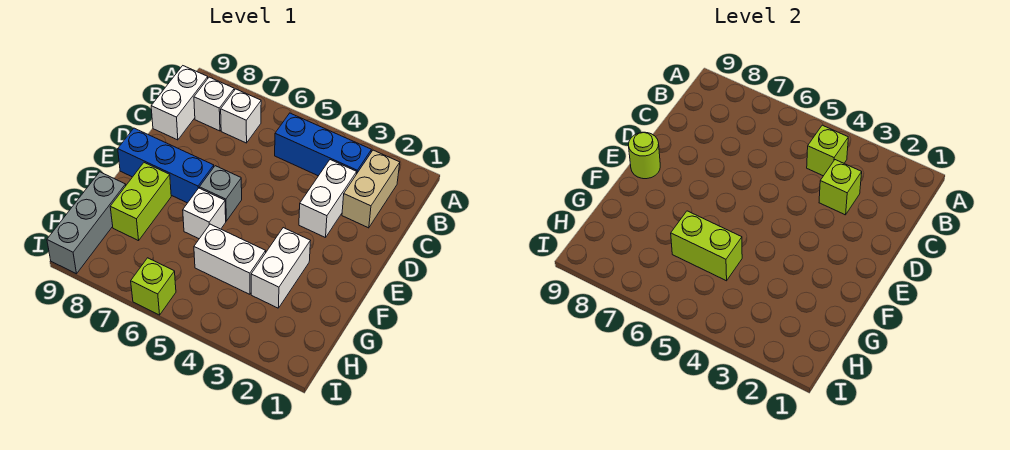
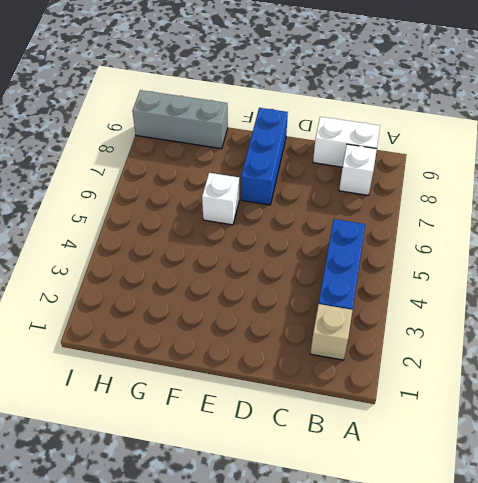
tan brick B2 level 1 -> tan brick B2:C2 level 1
none -> white brick B7 level 1
none -> white brick C3:D3 level 1
none -> grey brick E6 level 1

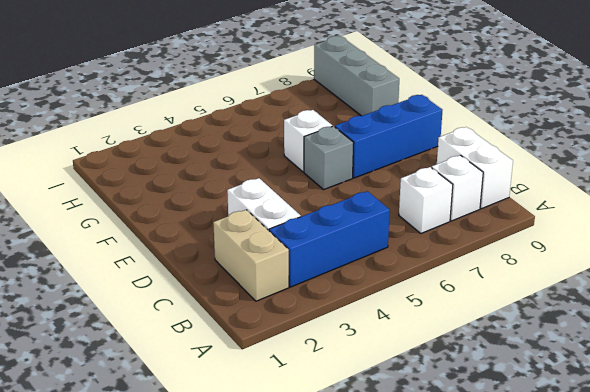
none -> white brick F3:G3 level 1
none -> lime brick F8:G8 level 1
none -> white brick G4:G5 level 1

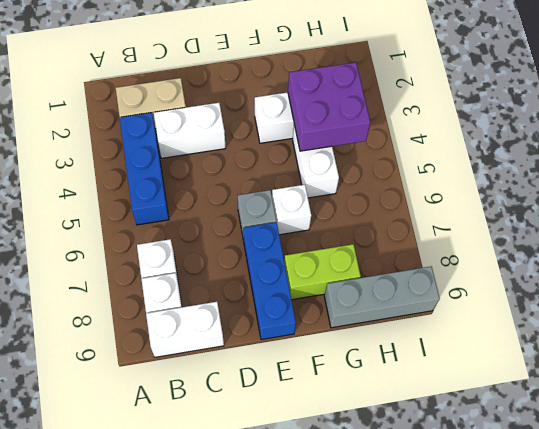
purple brick G3:H4 level 2 -> none
none -> lime brick I6 level 1
none -> lime brick B4 level 2
none -> lime brick C3 level 2

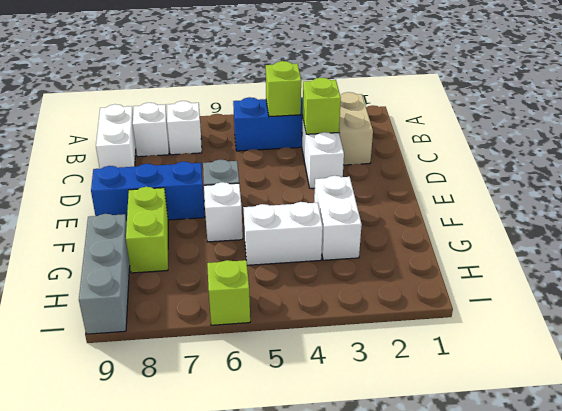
none -> lime round brick E9 level 2
none -> lime brick G5:G6 level 2

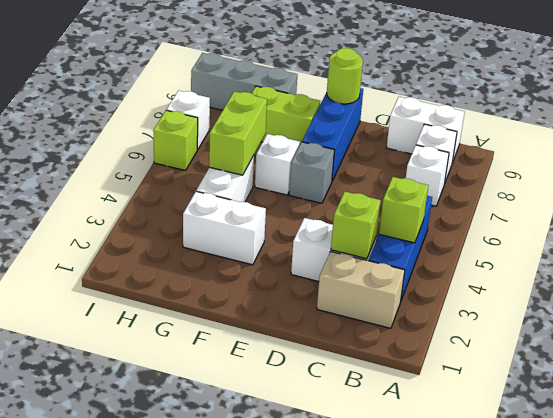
white brick I7 level 1 -> none

